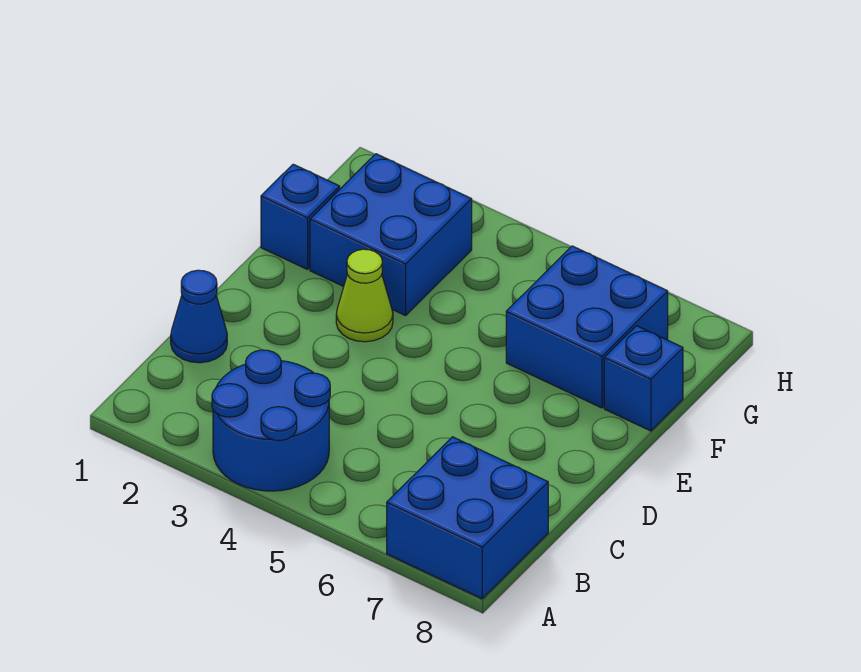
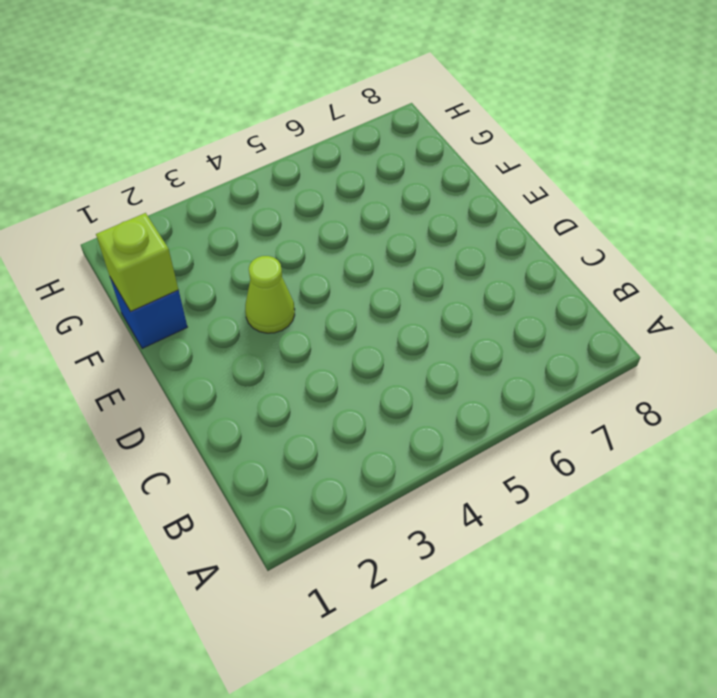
lime brick F1 level 2 -> none
none -> blue round brick A3:B4 level 1
none -> blue brick A7:B8 level 1

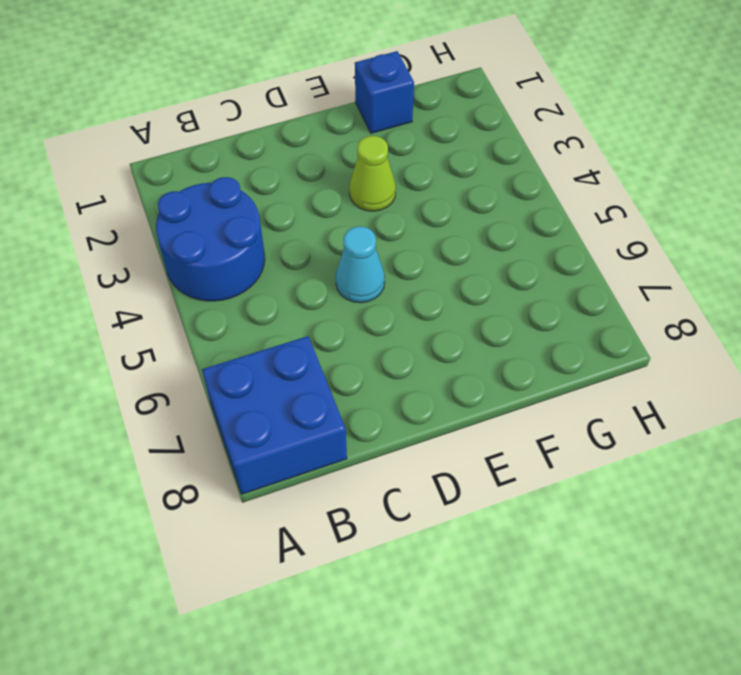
cyan cone D5 level 1 -> none
none -> blue cone C1 level 1
none -> blue brick F2:G3 level 1

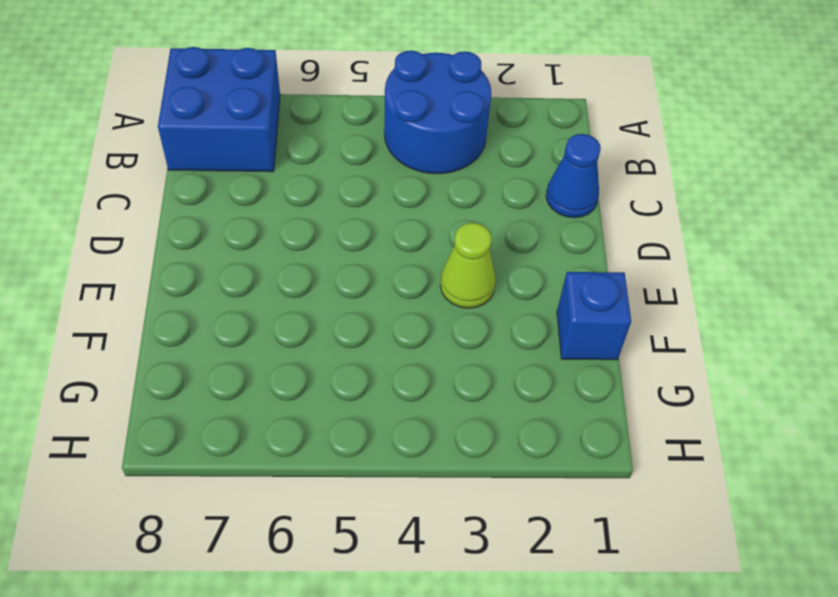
none -> blue brick F2:G3 level 1
none -> blue brick F6:G7 level 1

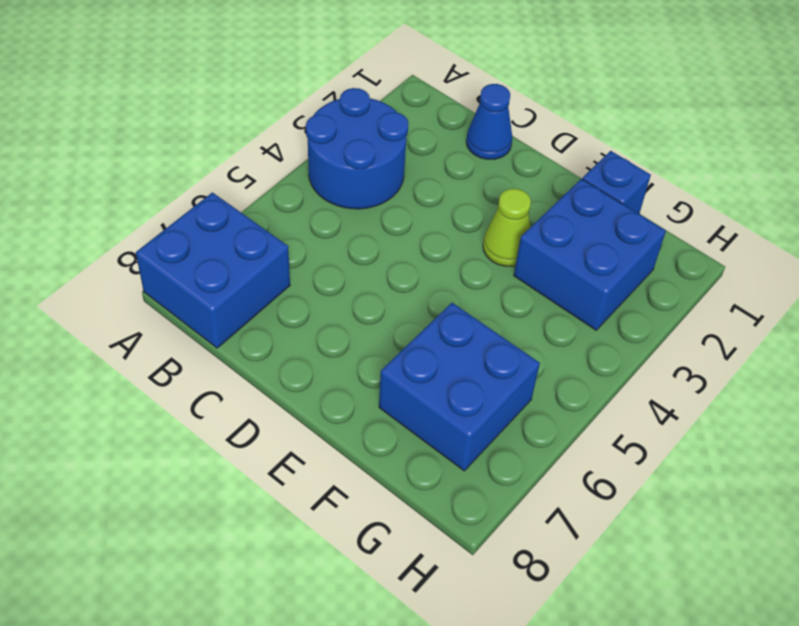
none -> blue brick F8 level 1

